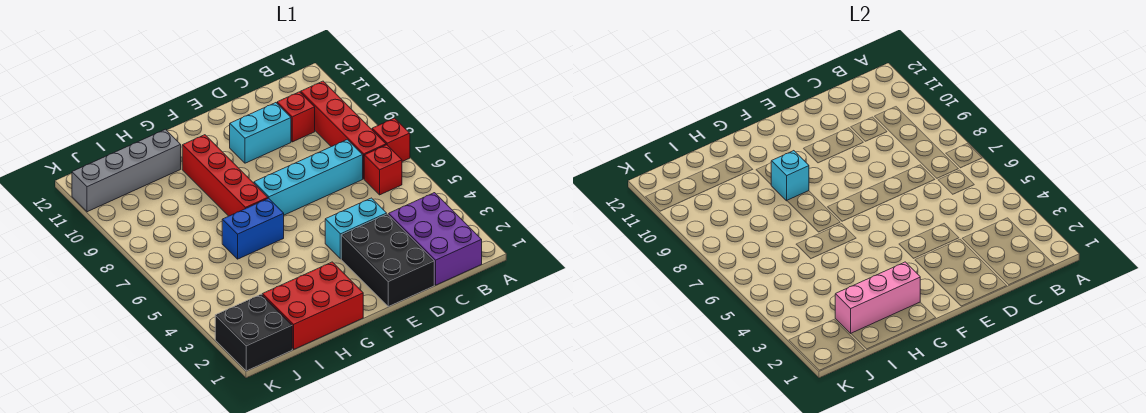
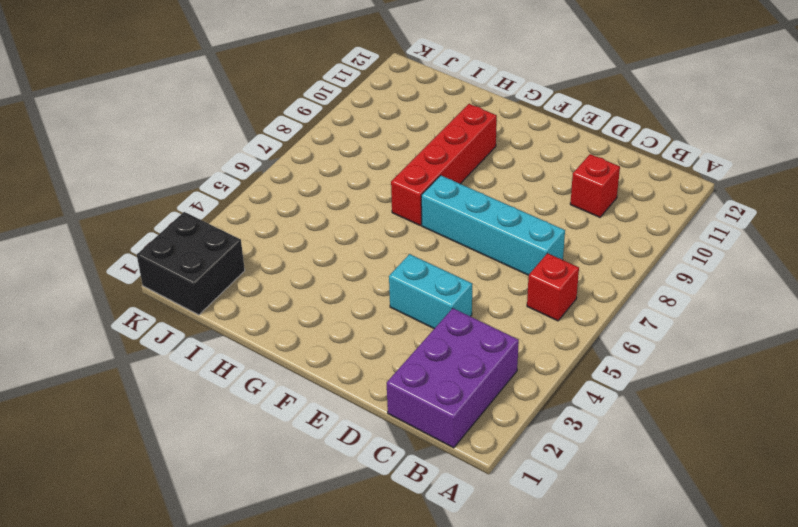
none -> red brick A7 level 1
none -> red brick B7:B10 level 1
none -> black brick D1:E3 level 1

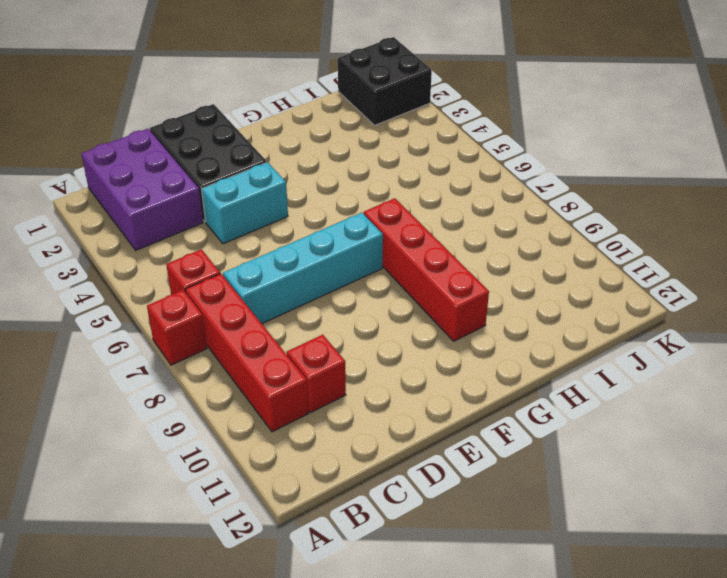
none -> cyan brick D10:E10 level 1
none -> red brick G1:I2 level 1
none -> blue brick G6:H6 level 1

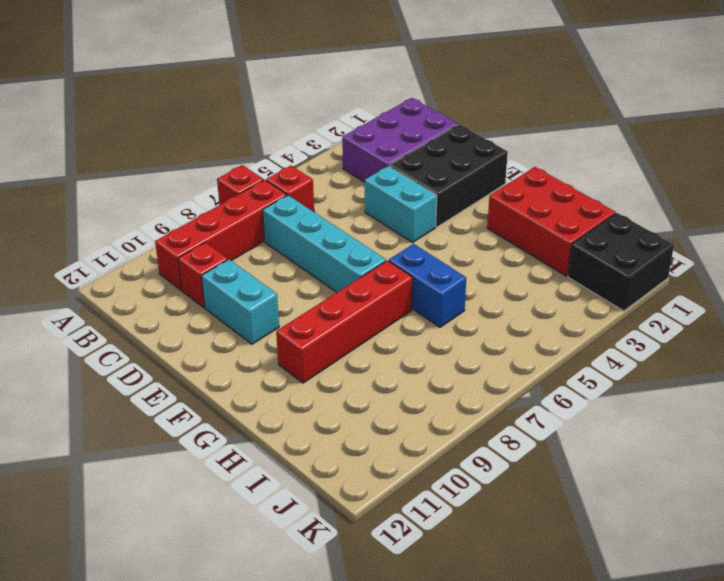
none -> grey brick H11:K11 level 1
none -> pink brick G2:I2 level 2
none -> cyan brick G9 level 2

